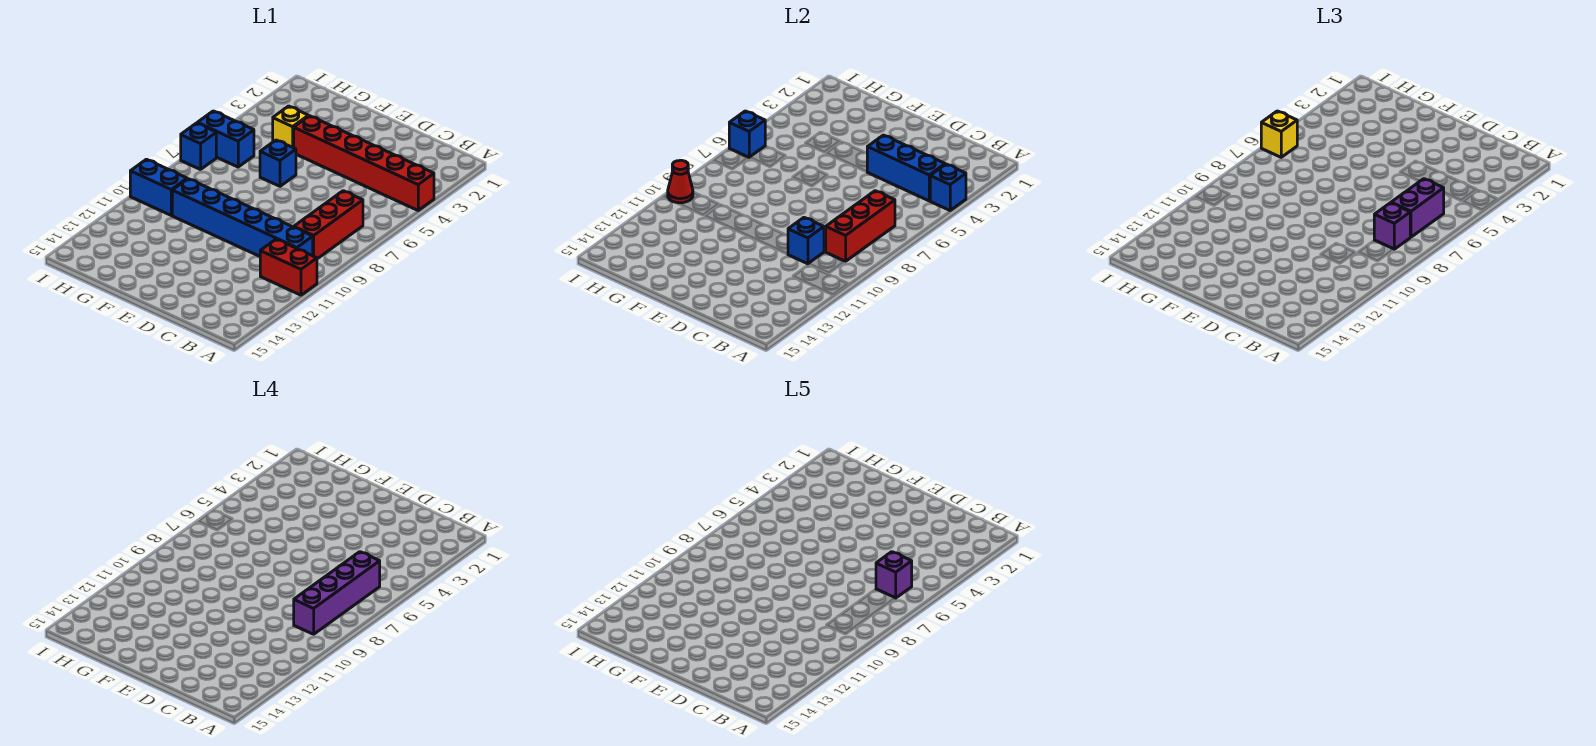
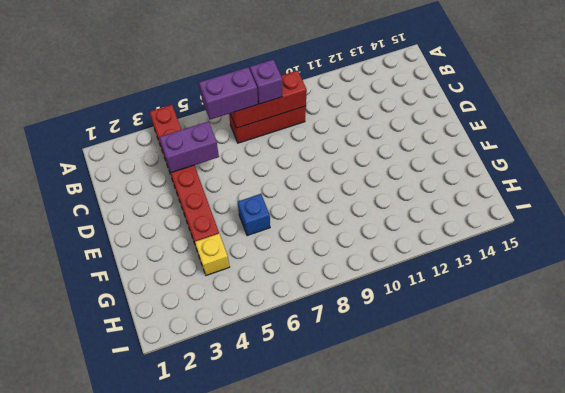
purple brick C4:C5 level 2 -> blue brick B4:D4 level 2
none -> red brick A11:B11 level 1
none -> blue brick B10:G10 level 1
none -> blue brick H6:I6 level 1

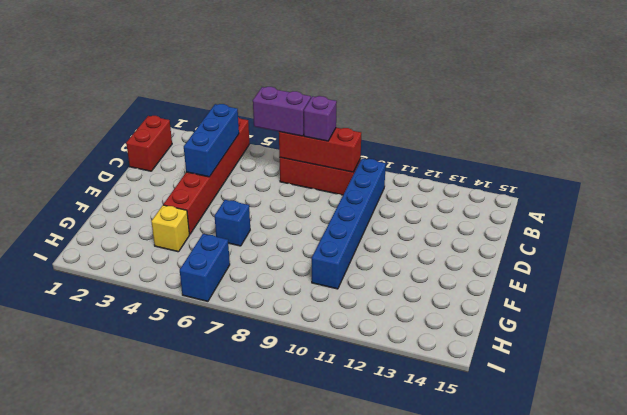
red brick B1:C1 level 1 -> red brick A11:B11 level 1
none -> blue brick H10:I10 level 1
none -> blue brick I7 level 1
none -> blue brick A4 level 2

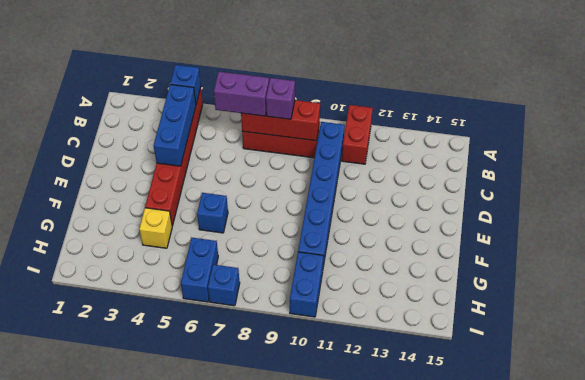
none -> blue brick C10 level 2
none -> blue brick I6 level 2
none -> red cone I10 level 2

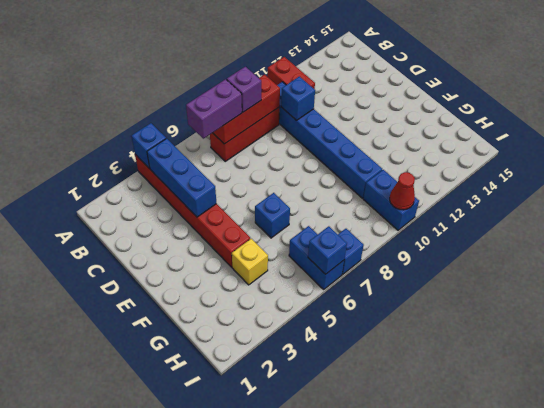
none -> yellow brick I6 level 3
none -> purple brick B6:B9 level 4
none -> purple brick B6 level 5

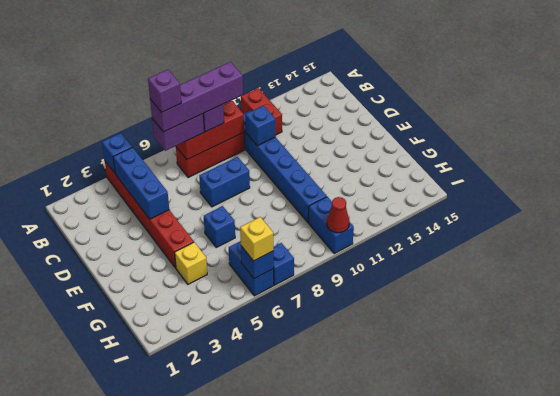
blue brick D7:D8 level 1 -> none

